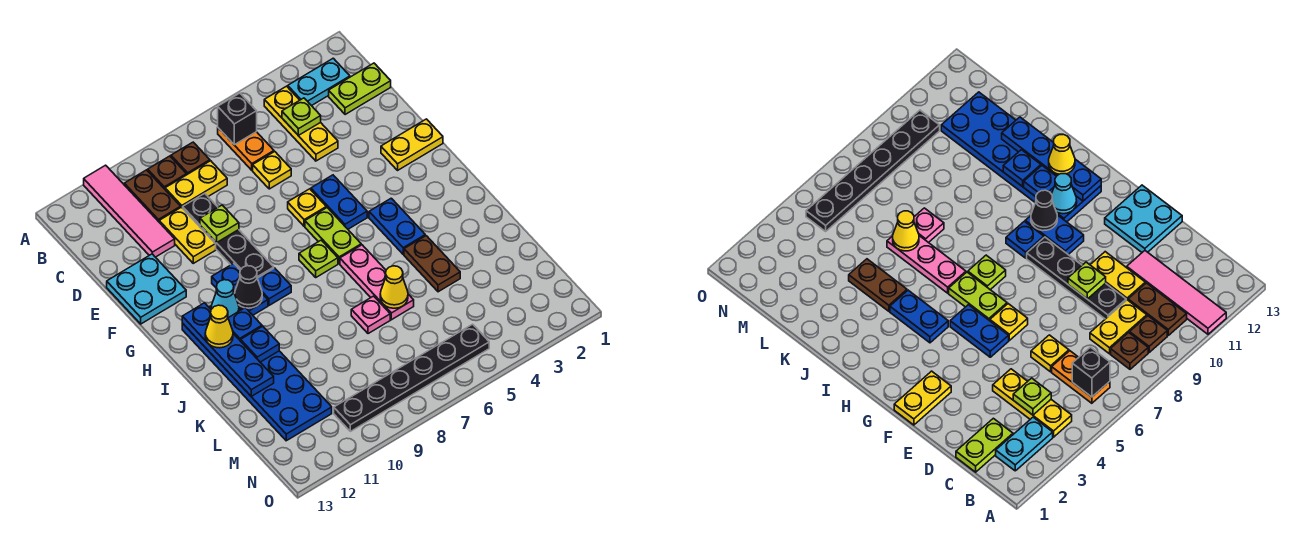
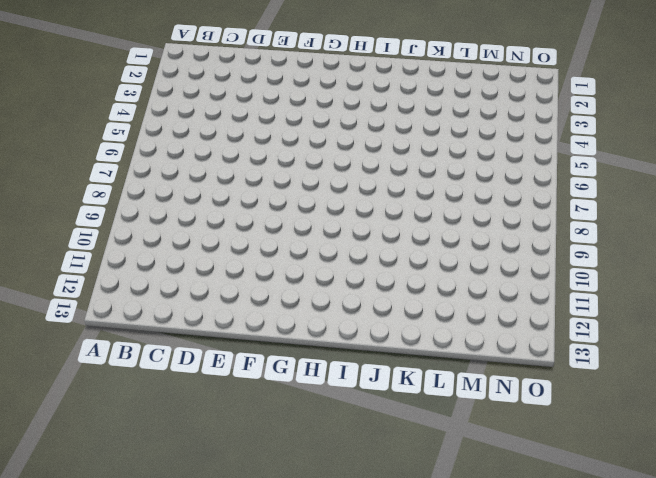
none -> pink tile A11:D11 level 1
none -> cyan plate B2:B3 level 1
none -> yellow plate B4:D4 level 1
none -> orange plate B6:C6 level 1

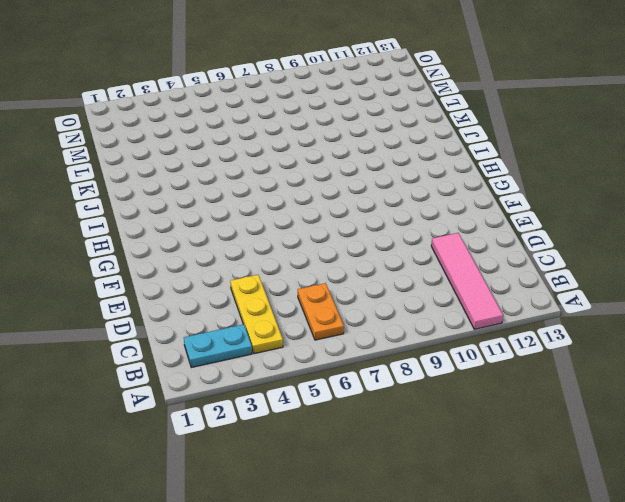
none -> brown plate B8 level 1
none -> brown plate B9 level 1
none -> brown plate B10:C10 level 1
none -> lime plate C1:C2 level 1

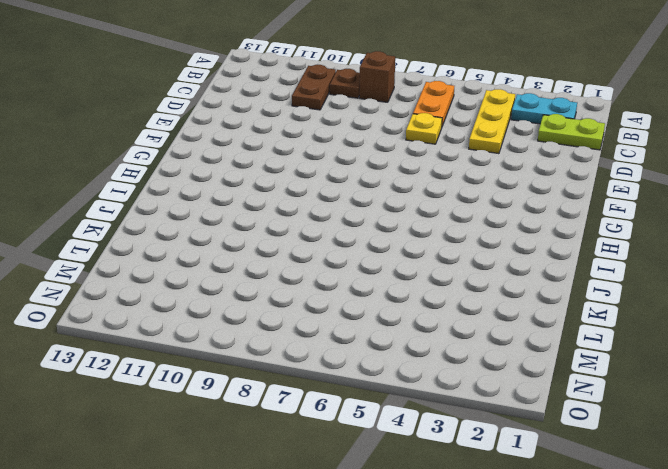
brown brick B8 level 1 -> brown plate B8 level 1
none -> pink tile A11:D11 level 1
none -> yellow plate C8:C9 level 1
none -> black plate D9:G9 level 1
none -> yellow plate D10:E10 level 1

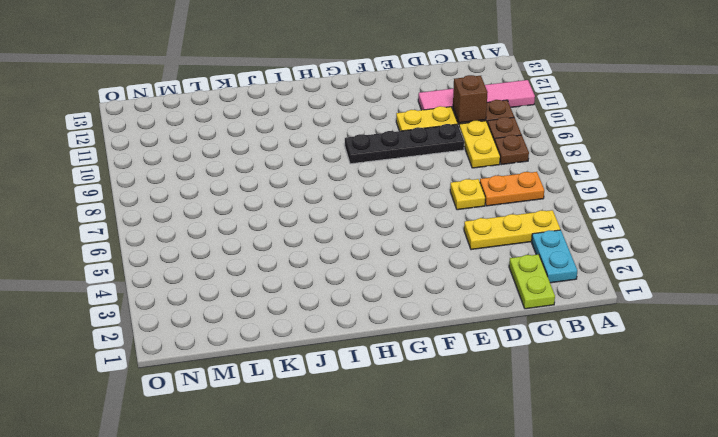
brown brick C10 level 2 -> none
none -> cyan plate E12:F13 level 1
none -> yellow plate F1:F2 level 1
none -> blue plate F5:G5 level 1
none -> yellow plate F6 level 1

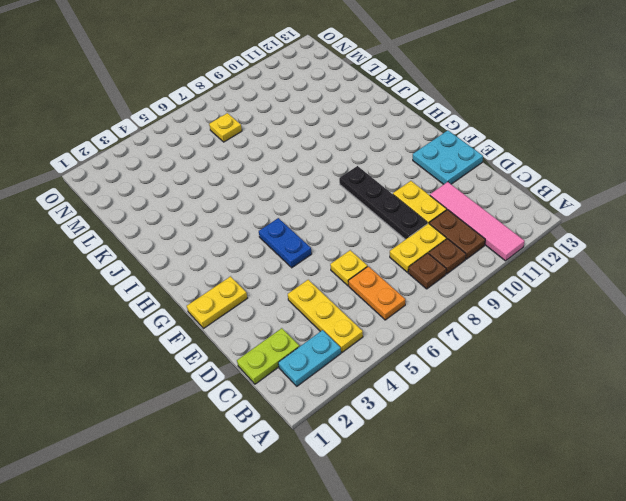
yellow plate M7 level 1 -> yellow plate F6 level 1
none -> lime plate G6:H6 level 1
none -> blue plate G10:H10 level 1
none -> blue plate H4:I4 level 1
none -> lime plate H7 level 1

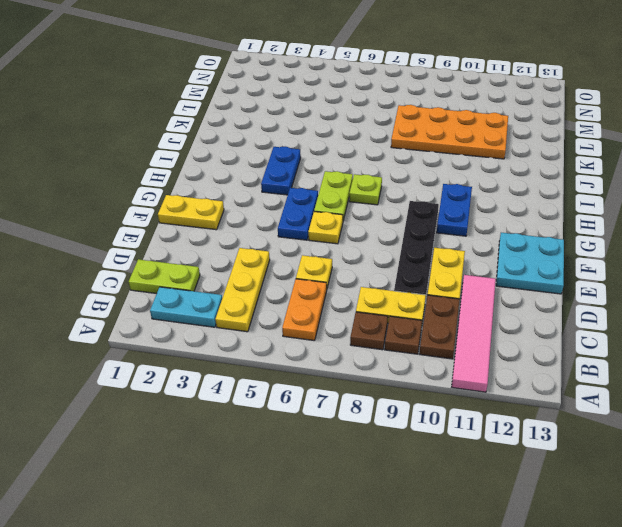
orange plate K8:L11 level 1 -> blue plate H11:M12 level 1
none -> blue plate H9 level 1
none -> pink plate I6:K6 level 1
none -> brown plate J4:K4 level 1
none -> pink plate K7 level 1

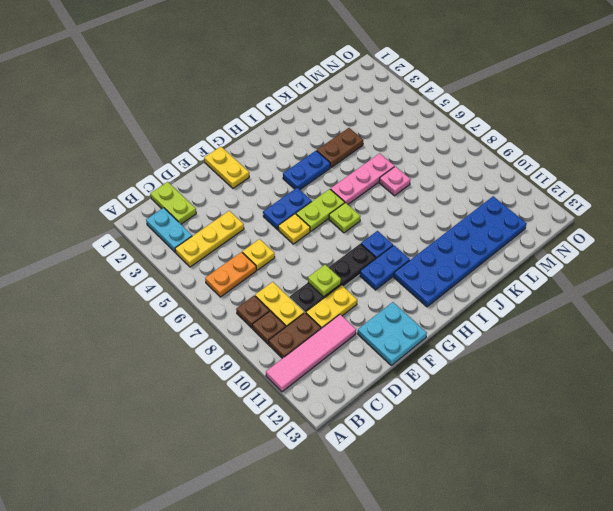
none -> black plate N5:N10 level 1
none -> black brick B6 level 2
none -> lime plate C4 level 2
none -> black cone H10 level 2

